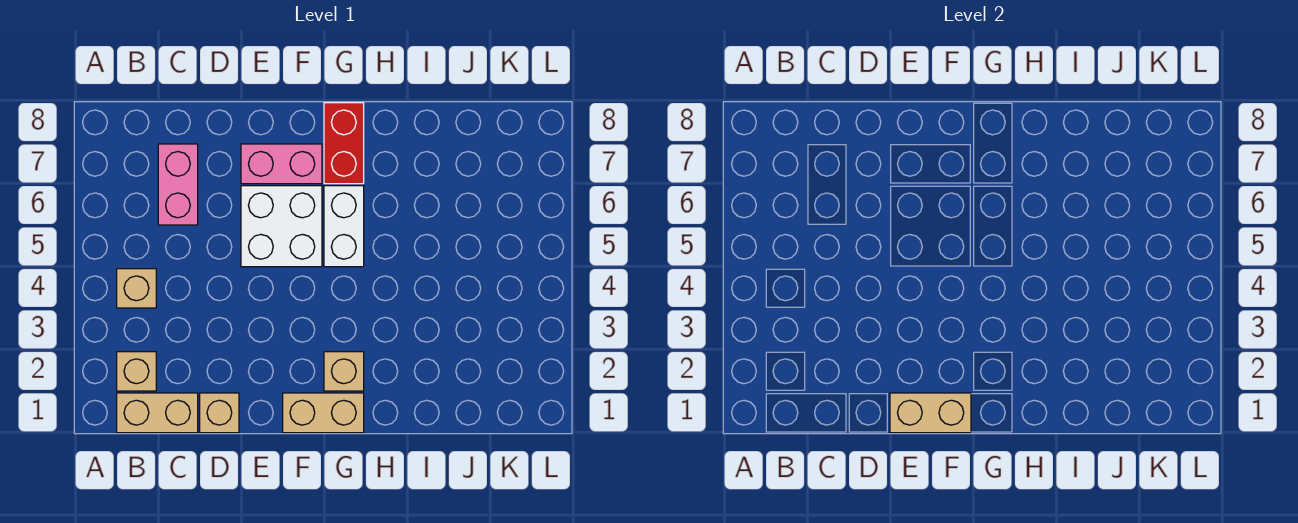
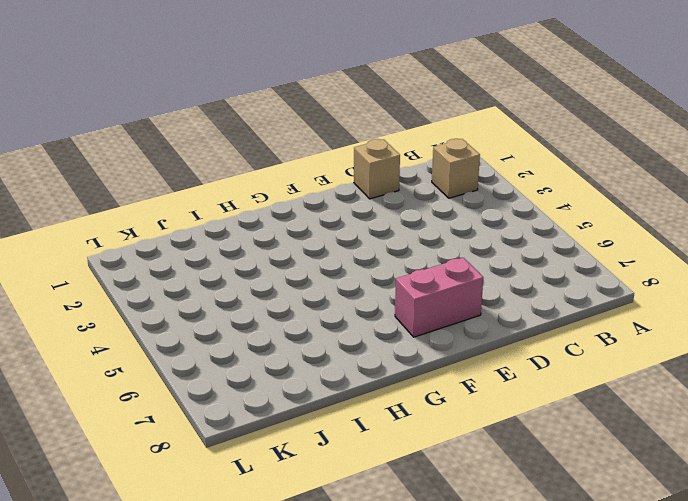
none -> tan brick B1:C1 level 1
none -> tan brick B4 level 1
none -> pink brick C6:C7 level 1

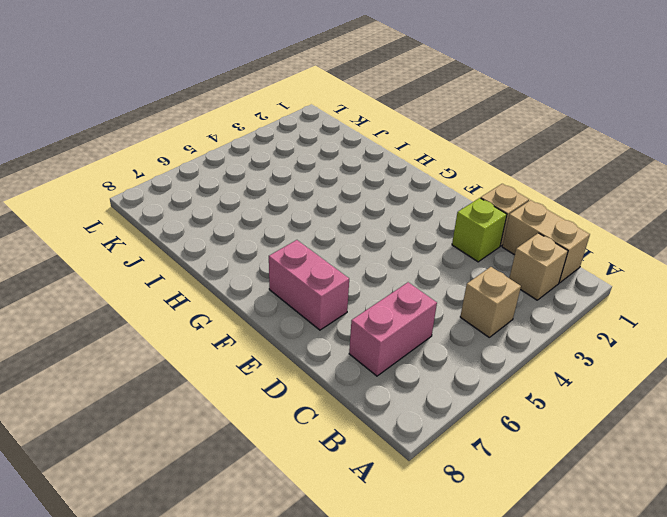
lime brick D2 level 1 -> none
none -> white brick E5:F6 level 1
none -> tan brick F1:G1 level 1
none -> tan brick G2 level 1

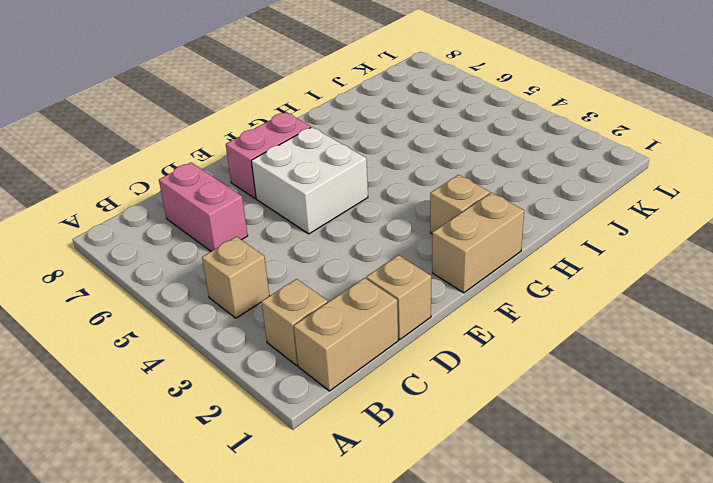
none -> white brick G5:G6 level 1
none -> red brick G7:G8 level 1
none -> tan brick E1:F1 level 2

